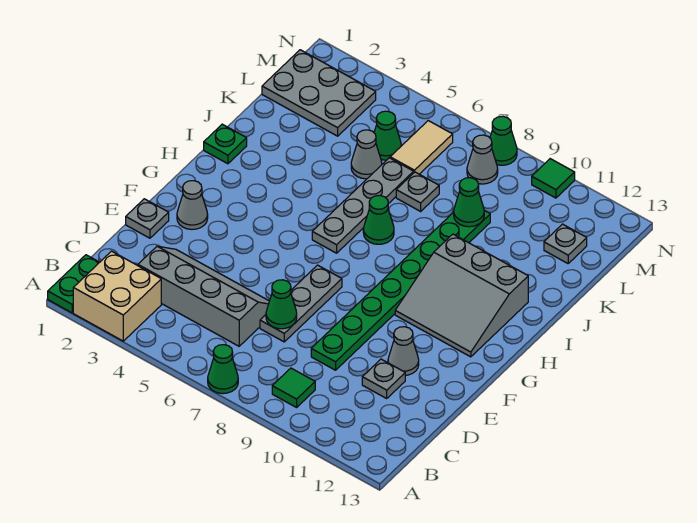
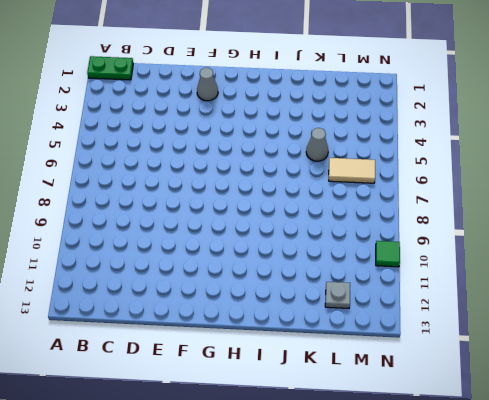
none -> tan brick A2:B3 level 1
none -> green cone A7 level 1
none -> green tile B9 level 1

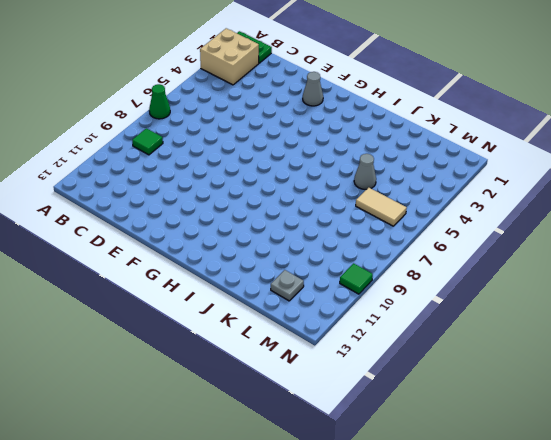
none -> grey slope C3:D6 level 1 top C
none -> grey plate D7:F7 level 1
none -> green plate D9:K9 level 1

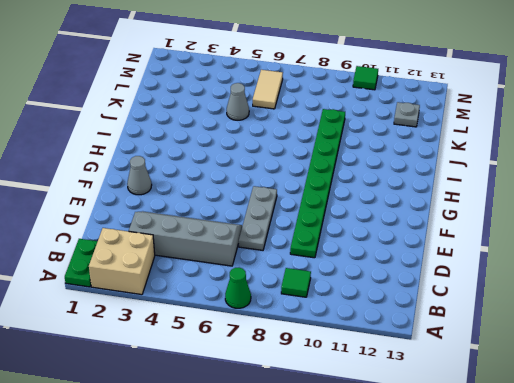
none -> grey plate D11 level 1
none -> grey plate E1 level 1
none -> grey cone E11 level 1

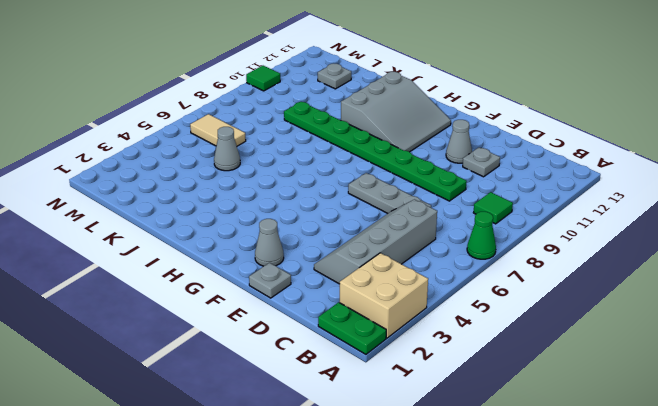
none -> grey plate H6:K6 level 1
none -> green plate I1 level 1
none -> green cone I7 level 1

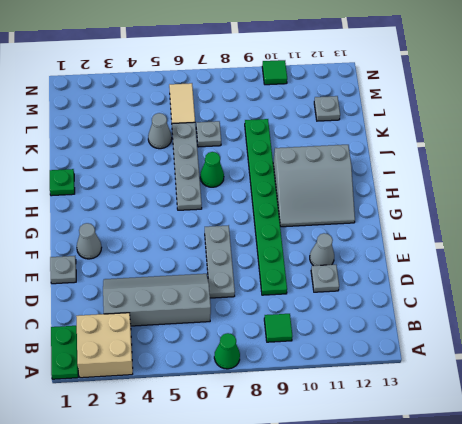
none -> grey plate L1:M3 level 1
none -> green cone L5 level 1
none -> grey cone M8 level 1

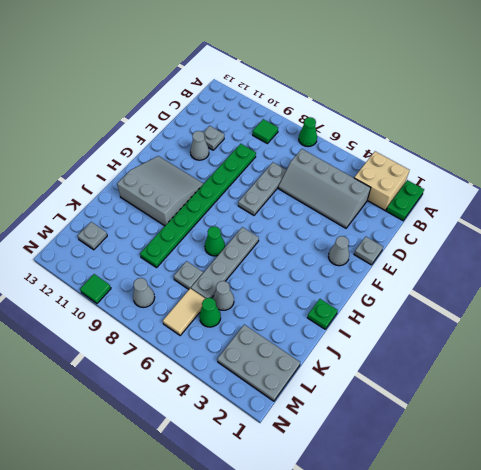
none -> green cone N8 level 1
none -> green cone D7 level 2
none -> green cone K9 level 2

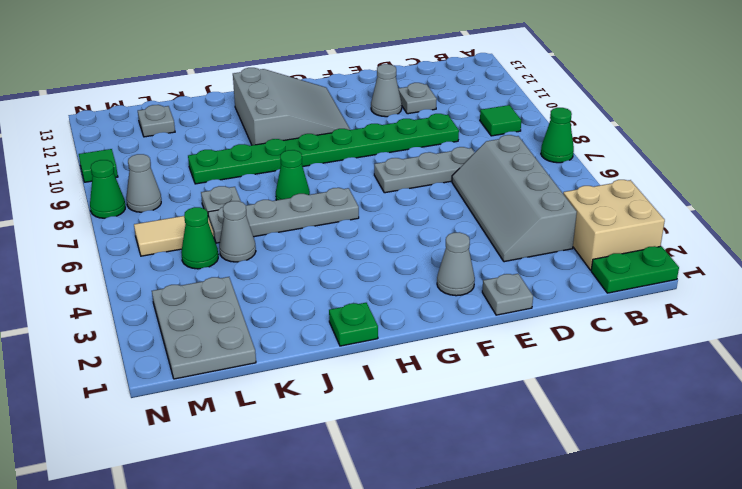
none -> green cone D7 level 2
none -> green cone K9 level 2

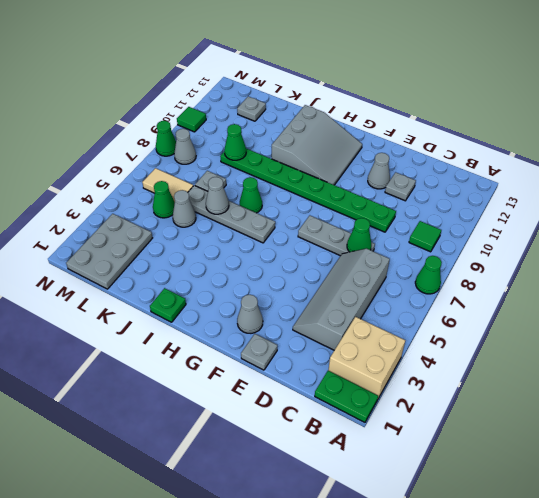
grey cone J6 level 2 -> none

